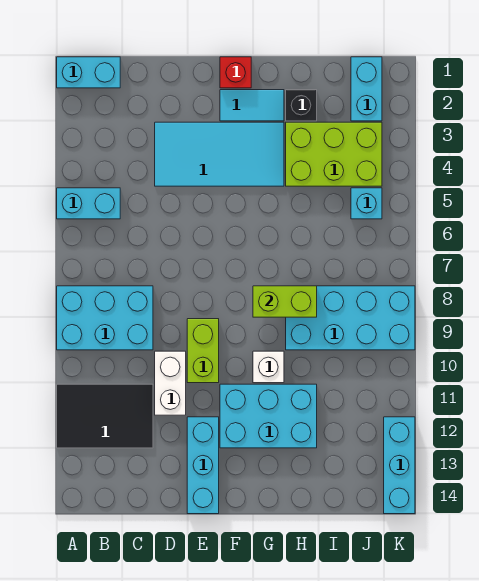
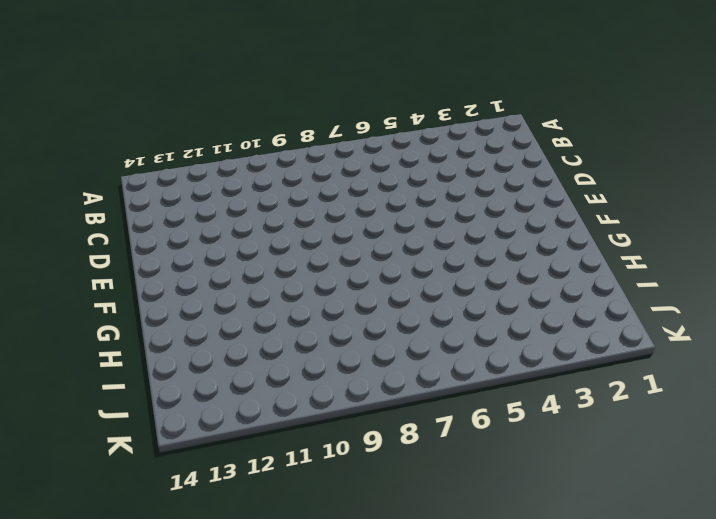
none -> cyan brick A1:B1 level 1
none -> cyan brick A5:B5 level 1
none -> cyan brick A8:C9 level 1

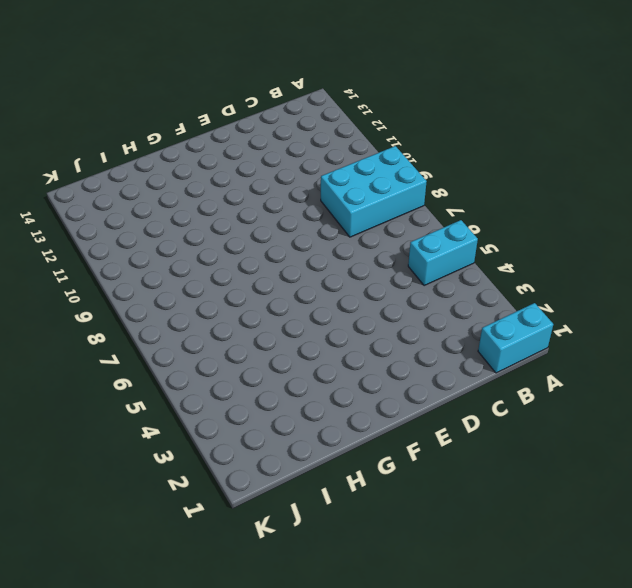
none -> black tile A11:C12 level 1
none -> cyan tile D3:G4 level 1
none -> white brick D10:D11 level 1

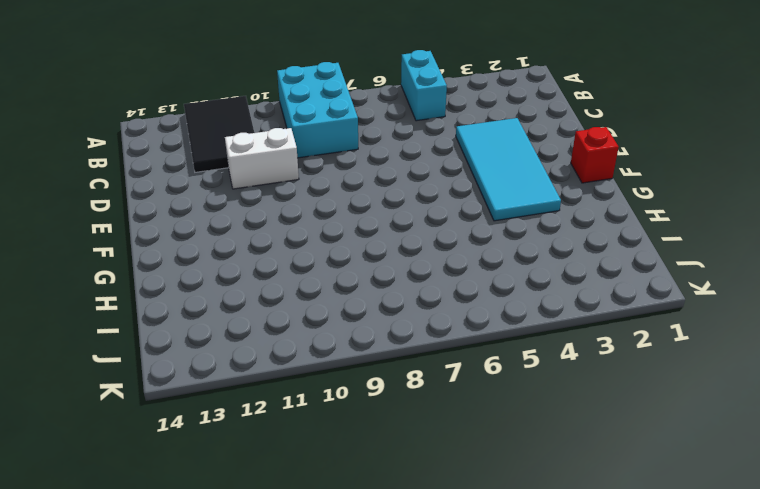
none -> cyan brick A1:B1 level 1
none -> lime brick E9:E10 level 1
none -> cyan brick E12:E14 level 1

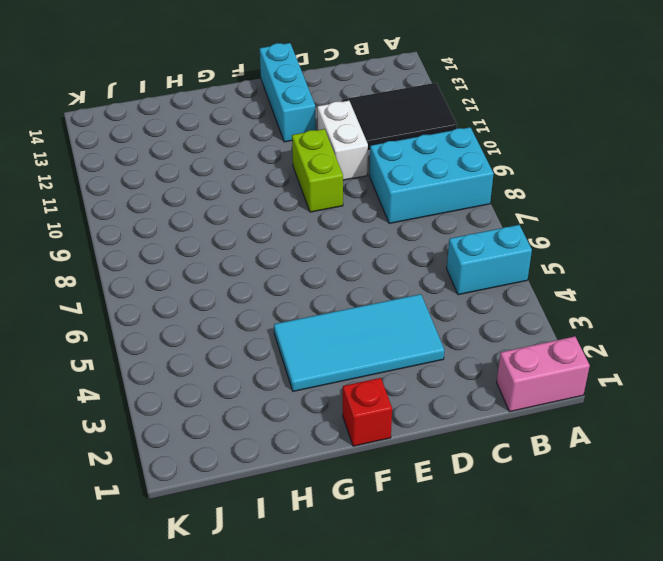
pink brick A1:B1 level 1 -> cyan brick A1:B1 level 1
none -> cyan tile F2:G2 level 1
none -> cyan brick F11:H12 level 1
none -> white brick G10 level 1

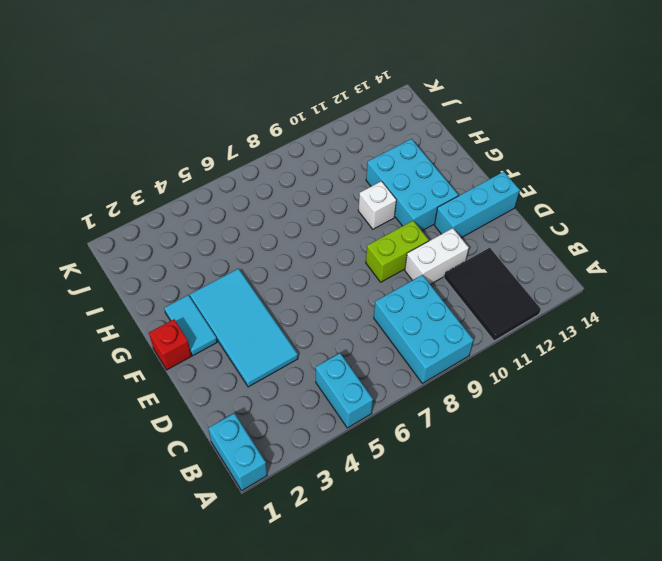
none -> black brick H2 level 1
none -> lime brick H3:J4 level 1
none -> cyan brick H8:K9 level 1

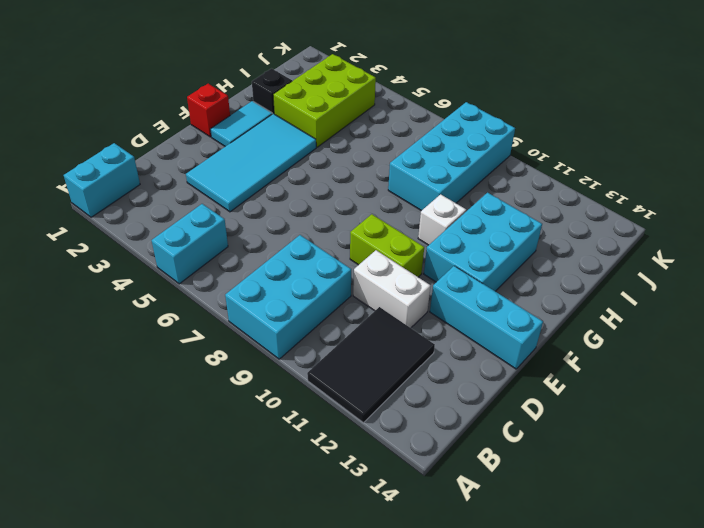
none -> cyan brick J1:J2 level 1
none -> cyan brick J5 level 1
none -> cyan brick K12:K14 level 1

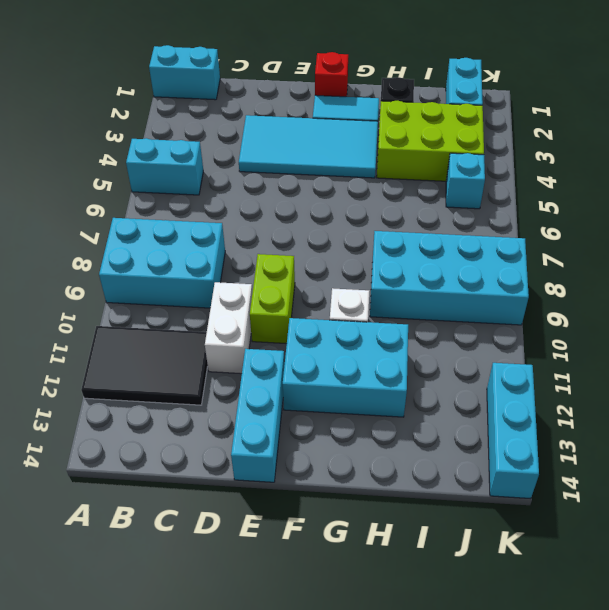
none -> lime brick G8:H8 level 2

